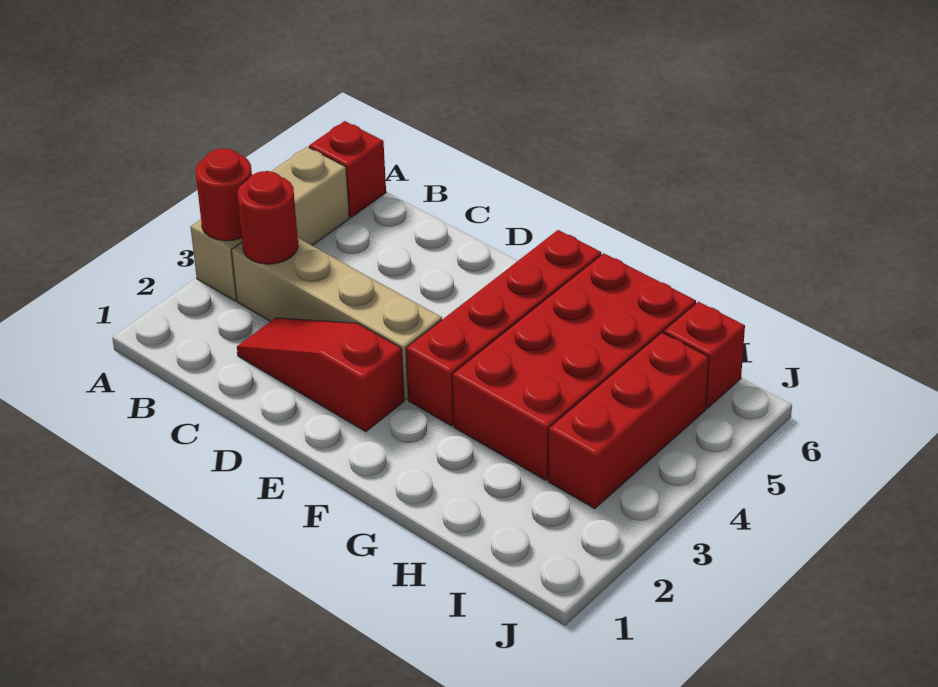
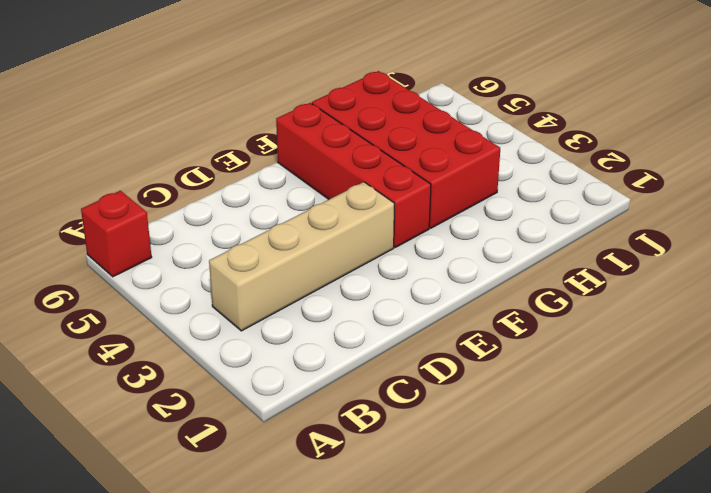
none -> tan brick A3:A5 level 1
none -> red slope C2:E2 level 1 top E

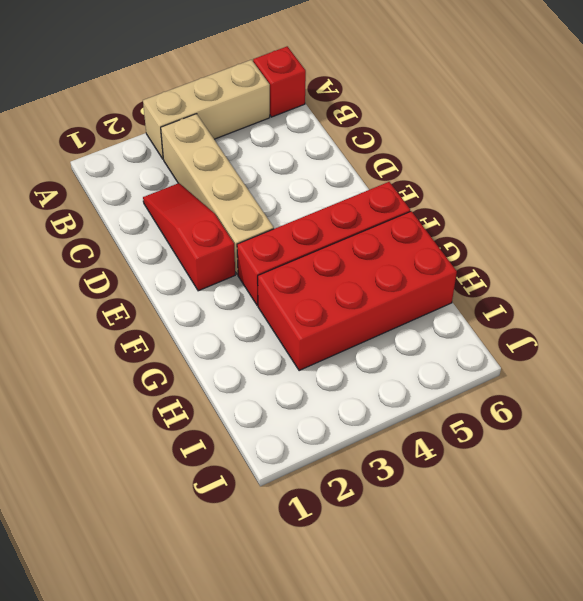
none -> red brick I3:I5 level 1
none -> red brick I6 level 1

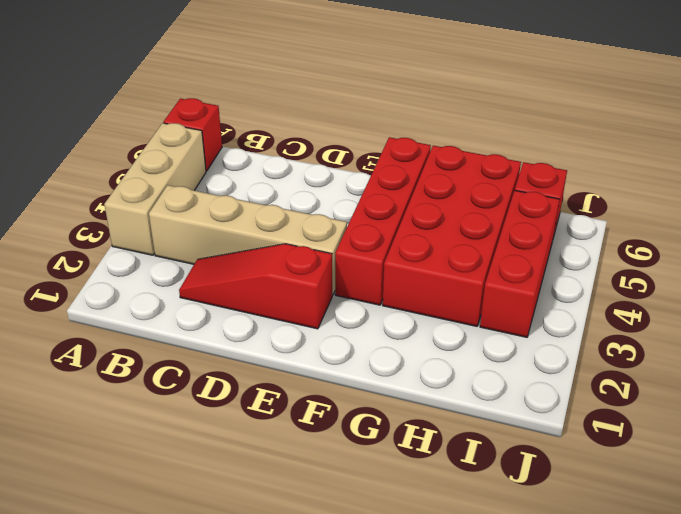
none -> red round brick A3 level 2
none -> red round brick B3 level 2

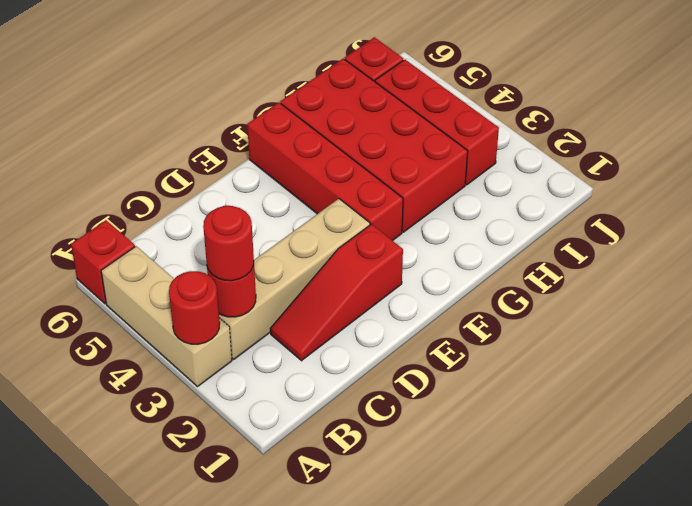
red round brick B3 level 3 -> none

